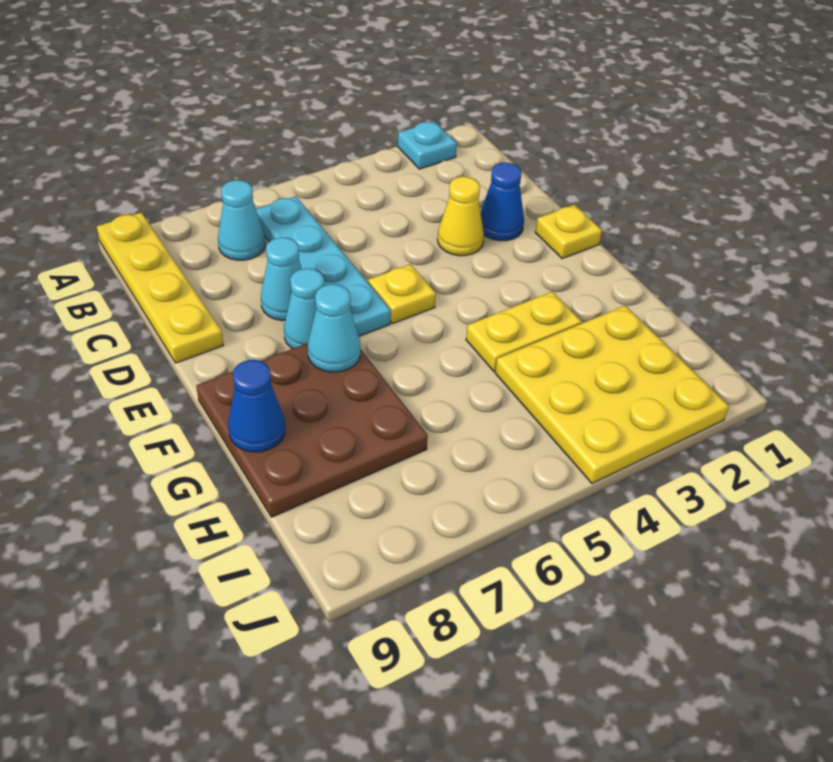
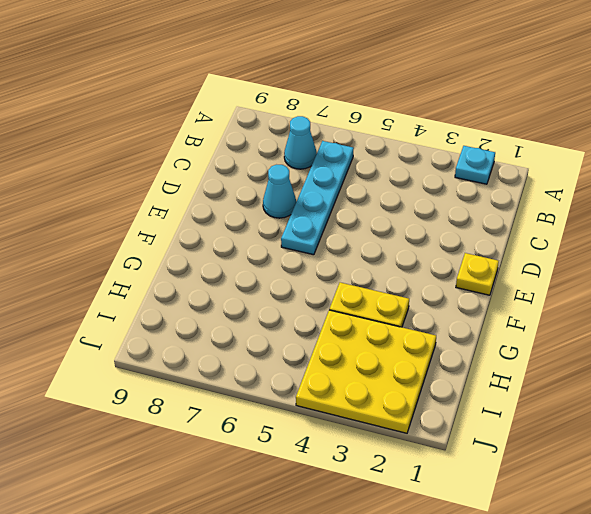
none -> yellow plate A9:D9 level 1
none -> blue cone D2 level 1
none -> yellow cone D3 level 1

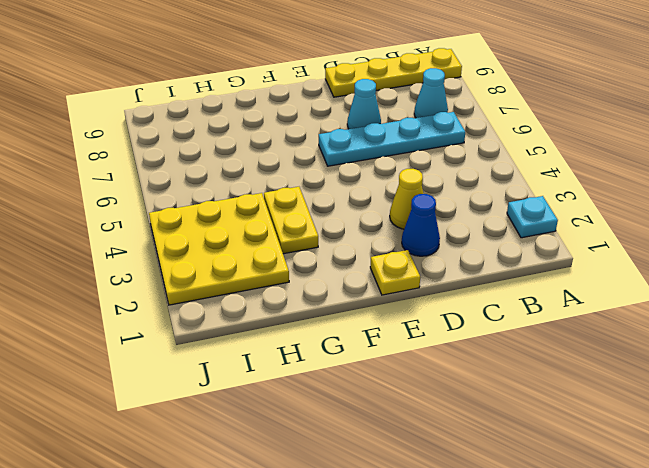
none -> yellow plate E5 level 1
none -> cyan cone E7 level 1
none -> brown plate F7:H9 level 1

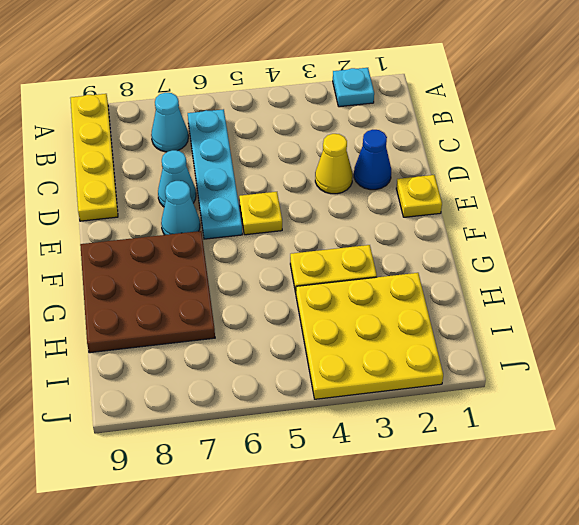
none -> cyan cone F7 level 2
none -> blue cone G9 level 2

